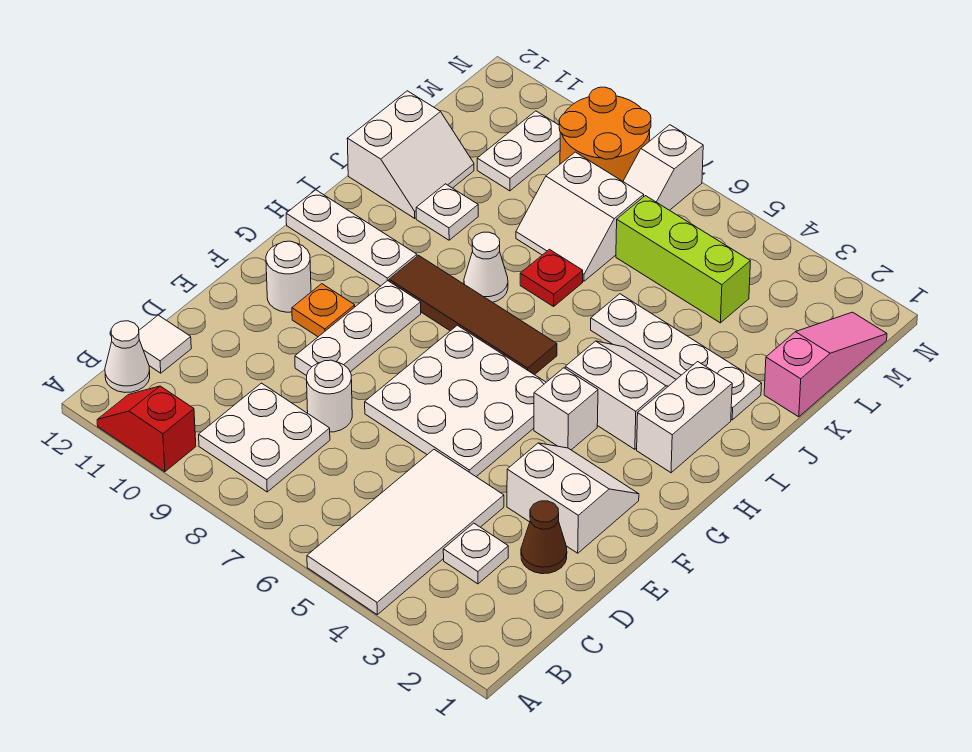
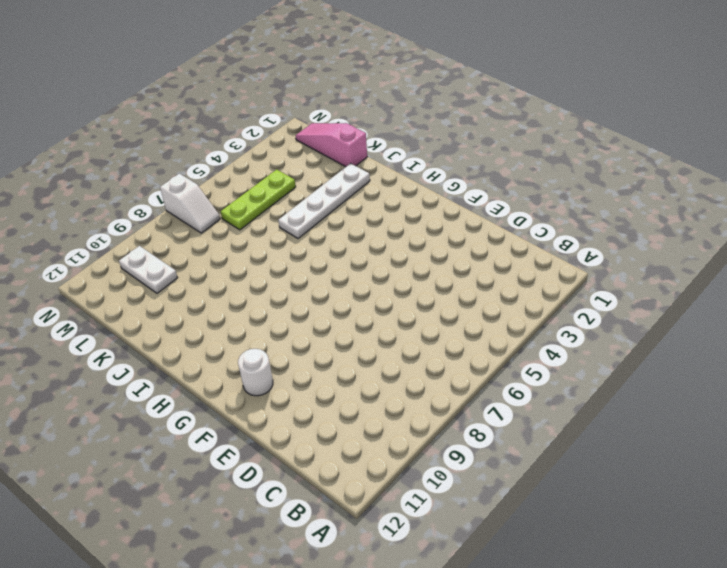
lime plate L4:L6 level 1 -> lime brick L4:L6 level 1
none -> white tile A4:D5 level 1
none -> red slope A10:A11 level 1 top 10
none -> white plate B8:C9 level 1

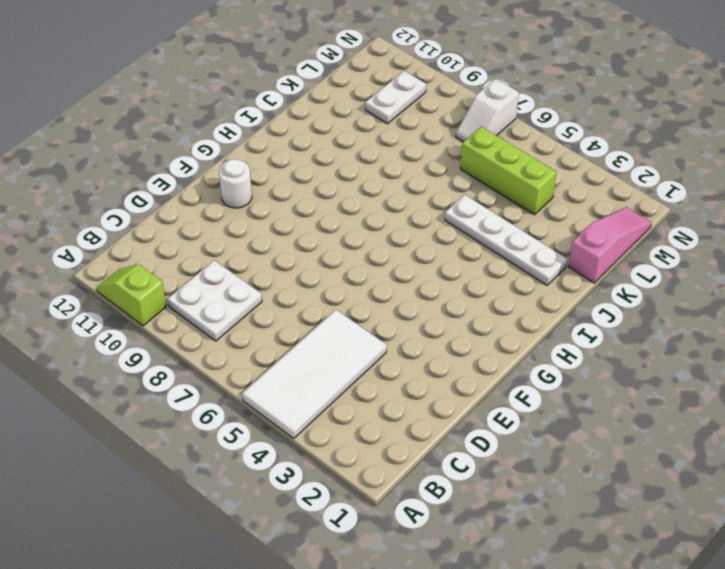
lime slope A10:A11 level 1 top 10 -> red slope A10:A11 level 1 top 10
none -> white cone B12 level 1
none -> white plate C3 level 1
none -> white tile C12 level 1

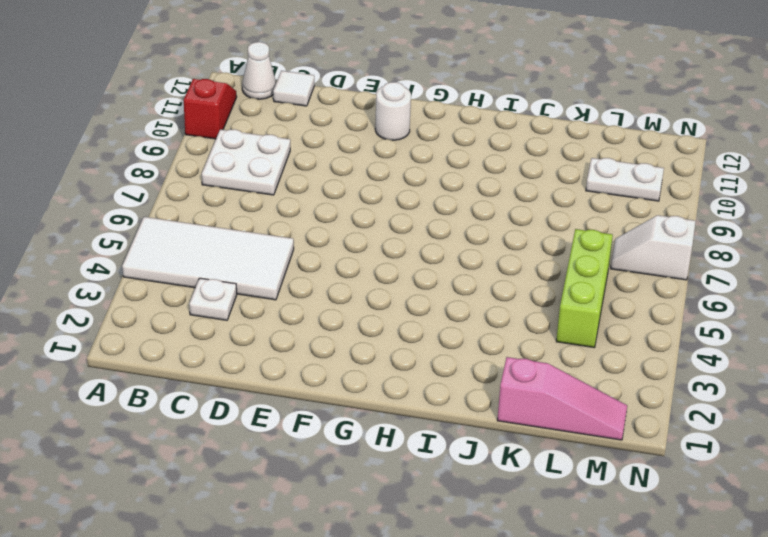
none -> brown cone D2 level 1
none -> white round brick D8 level 1
none -> white slope E2:F3 level 1 top E

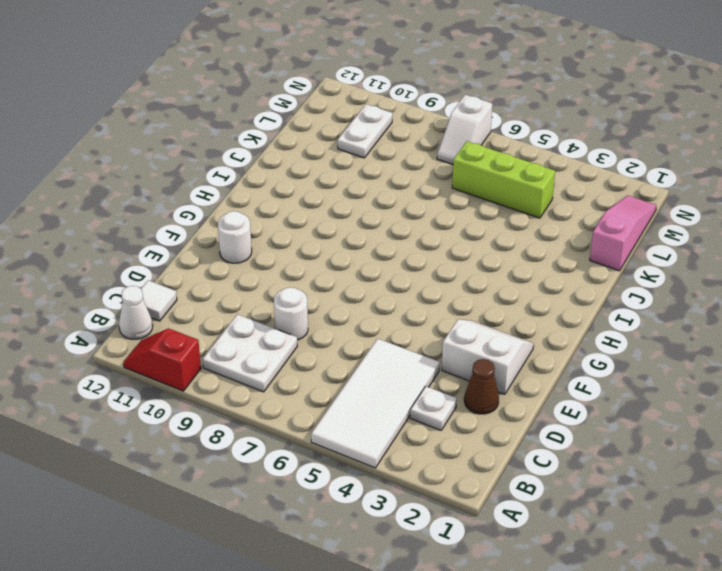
none -> white plate E5:G7 level 1
none -> white plate E9:G9 level 1
none -> orange plate F10 level 1

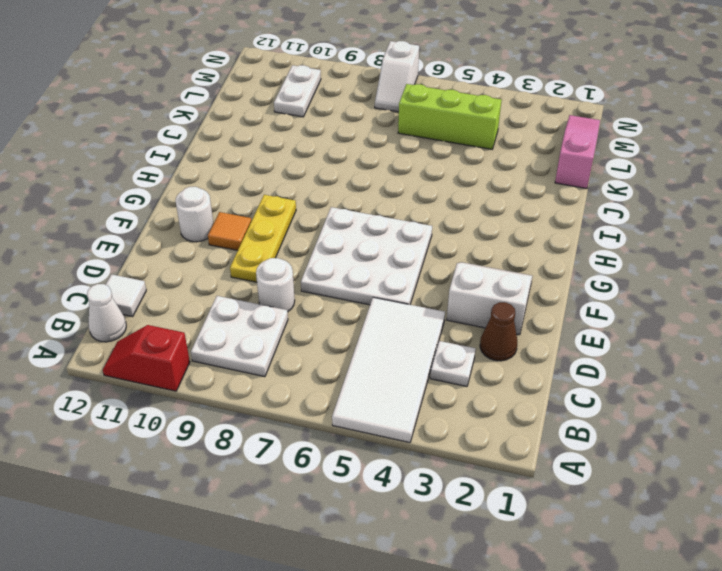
yellow plate E9:G9 level 1 -> white plate E9:G9 level 1
orange tile F10 level 1 -> orange plate F10 level 1
none -> white brick G4 level 1
none -> white brick H2:I2 level 1
none -> white slope H3:I4 level 1 top H

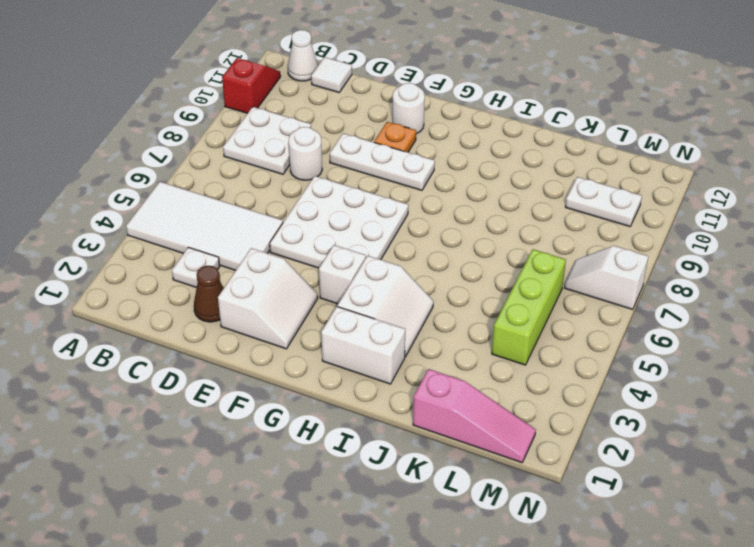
none -> brown tile H6:H9 level 1
none -> white plate H10:H12 level 1
none -> white cone I8 level 1

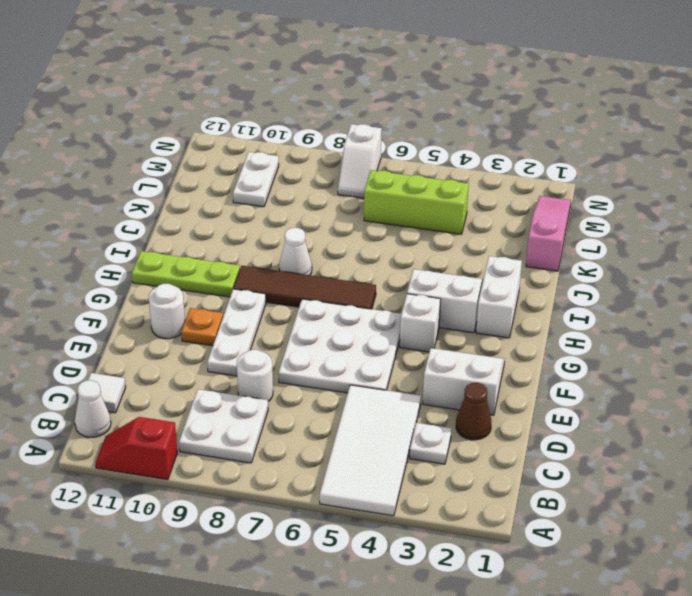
lime plate H10:H12 level 1 -> white plate H10:H12 level 1
none -> white plate J2:J5 level 1
none -> red plate J7 level 1
none -> white plate J10 level 1

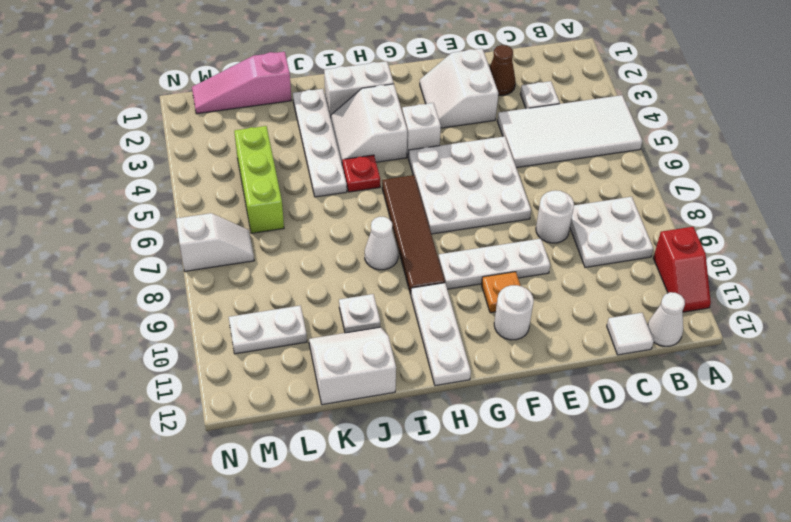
red plate I5 level 1 -> red plate J7 level 1
none -> white slope K7:L8 level 1 top L
none -> orange round brick M8:N9 level 1

